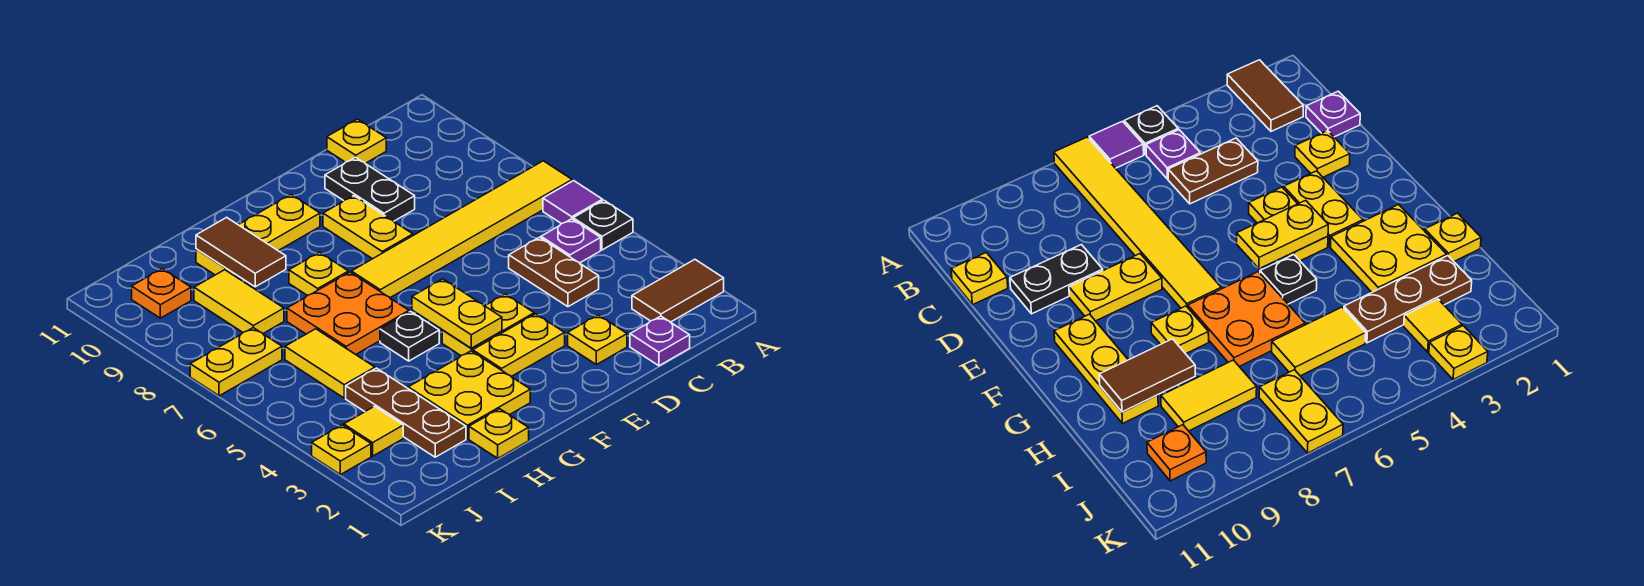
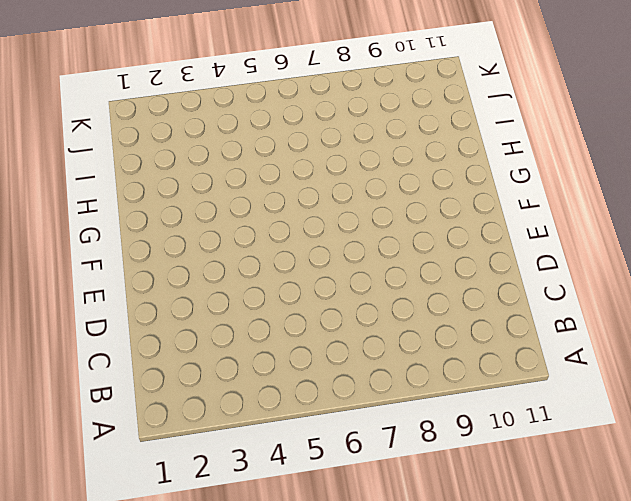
none -> brown tile A2:B2 level 1
none -> black plate A5 level 1
none -> purple tile A6 level 1

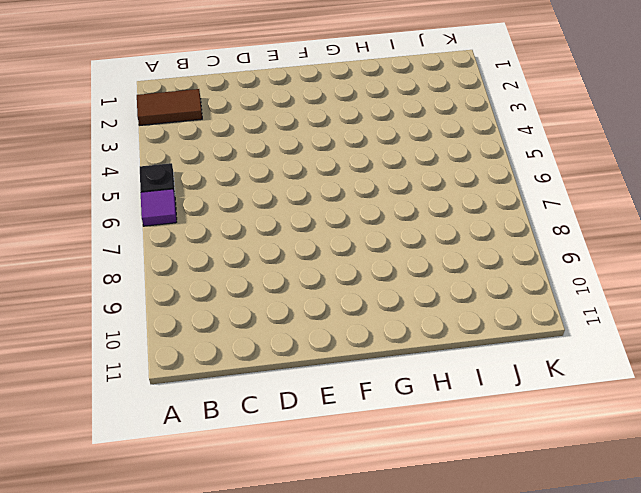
none -> yellow tile A7:F7 level 1
none -> purple plate B5 level 1
none -> purple plate C1 level 1

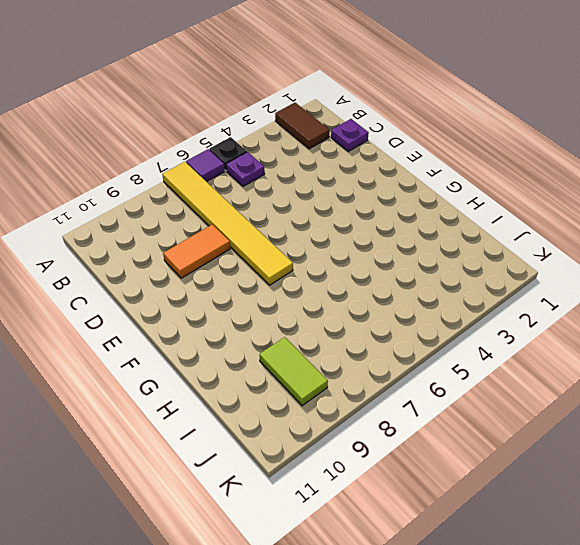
orange tile D8:D9 level 1 -> black plate D9:D10 level 1
lime tile I9:J9 level 1 -> yellow tile I8:I9 level 1
none -> brown plate C4:C5 level 1
none -> yellow plate C11 level 1
none -> yellow plate D2 level 1

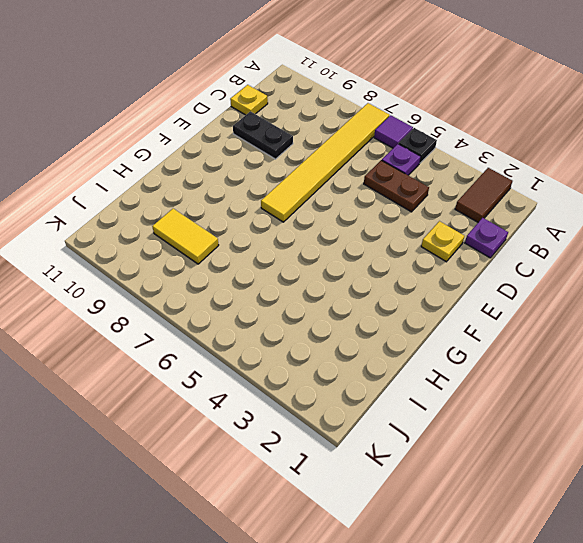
none -> yellow plate E3:F3 level 1
none -> yellow plate E4:F4 level 1
none -> yellow plate E8:E9 level 1

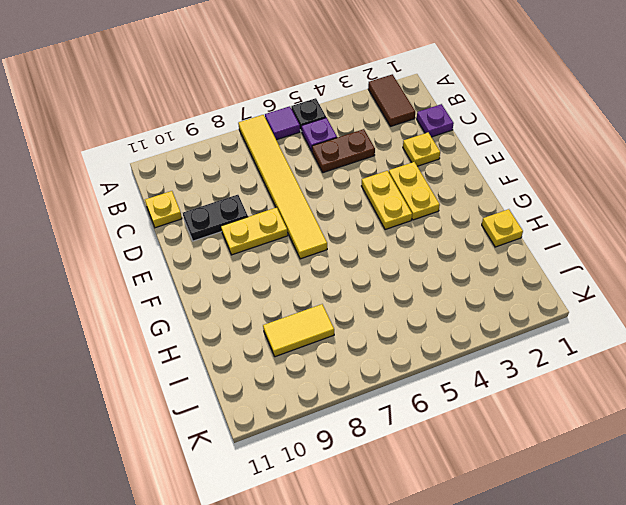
none -> yellow plate F10:H10 level 1
none -> yellow plate G2:H3 level 1
none -> black plate G5 level 1

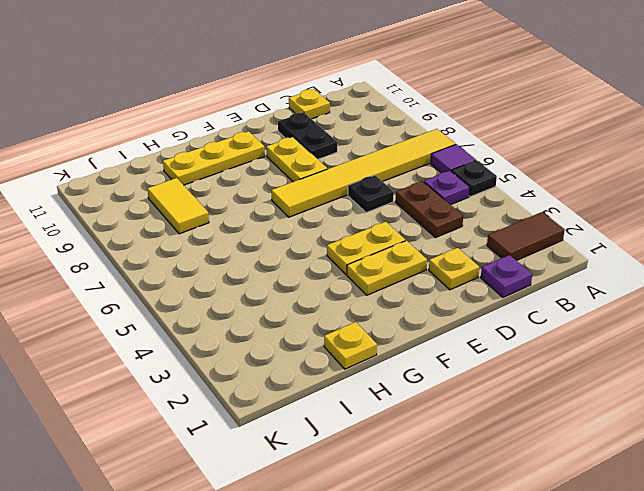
black plate D6 level 1 -> black plate G5 level 1
none -> yellow plate G2:H3 level 1
none -> orange plate G6:H7 level 1
none -> yellow plate G8 level 1

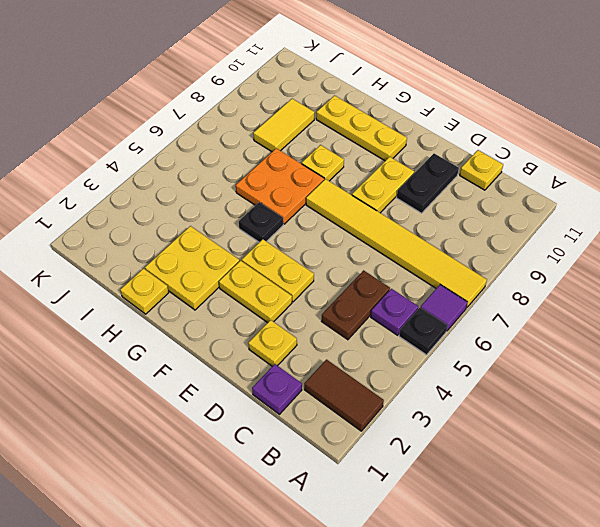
none -> brown plate I2:I4 level 1
none -> yellow tile I5:I6 level 1
none -> yellow tile J3 level 1

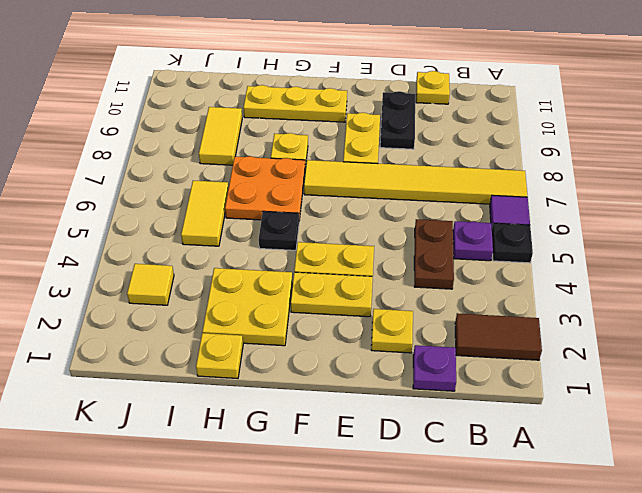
none -> brown plate I2:I4 level 1
none -> yellow plate J7:K7 level 1
none -> orange plate J10 level 1

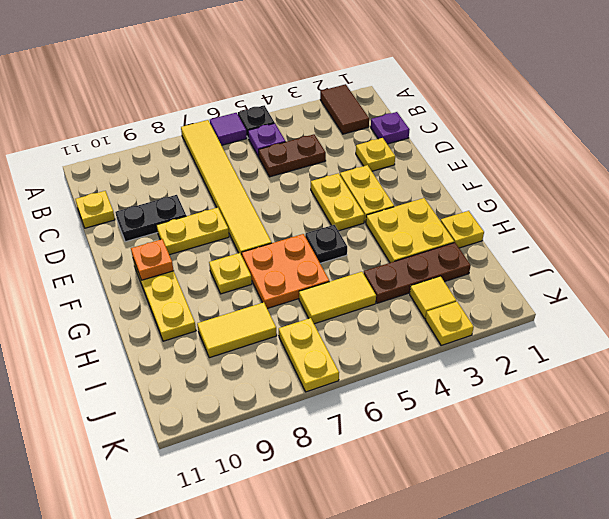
orange plate F10 level 2 -> orange plate J10 level 1
none -> yellow plate F4:F5 level 2
none -> brown tile H9:H10 level 2

